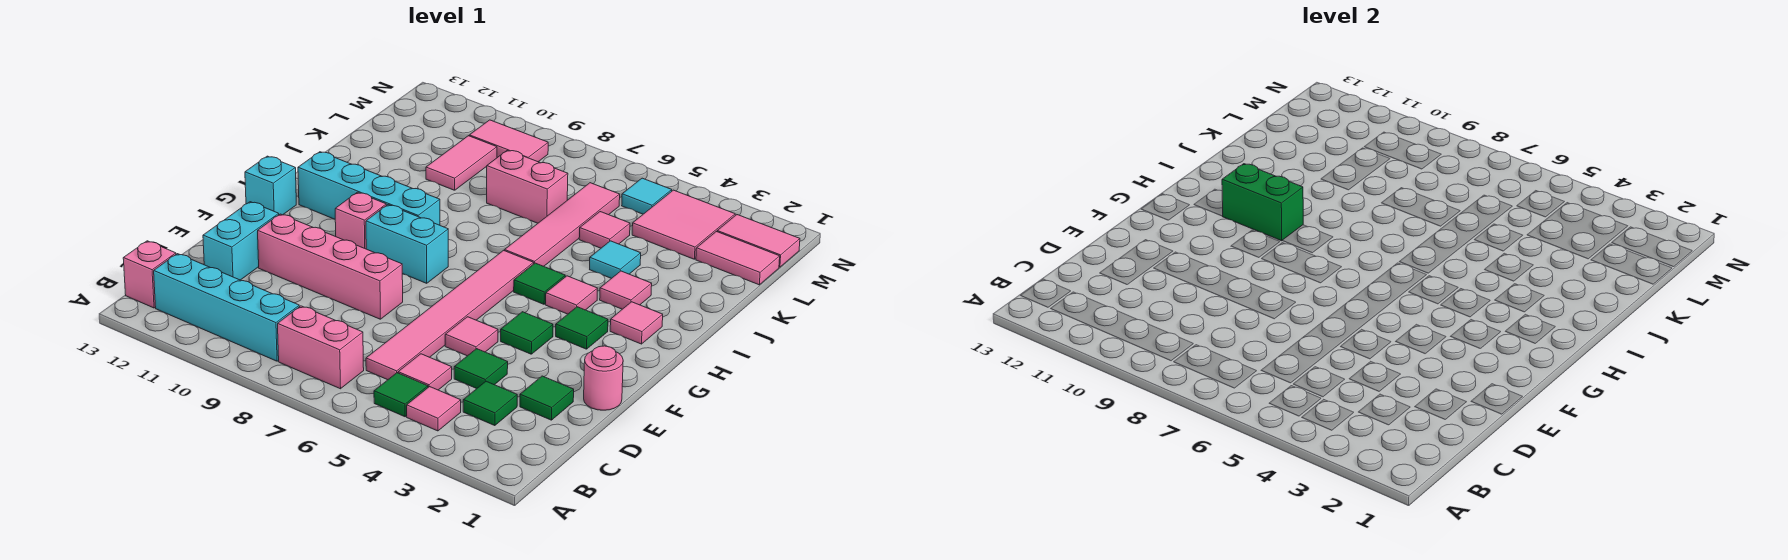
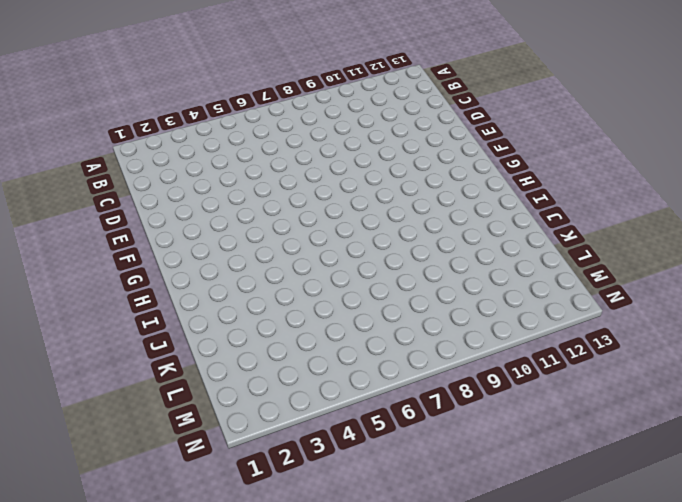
none -> pink tile B4 level 1
none -> green tile B5 level 1
none -> pink brick B7:B8 level 1
none -> cyan brick B9:B12 level 1

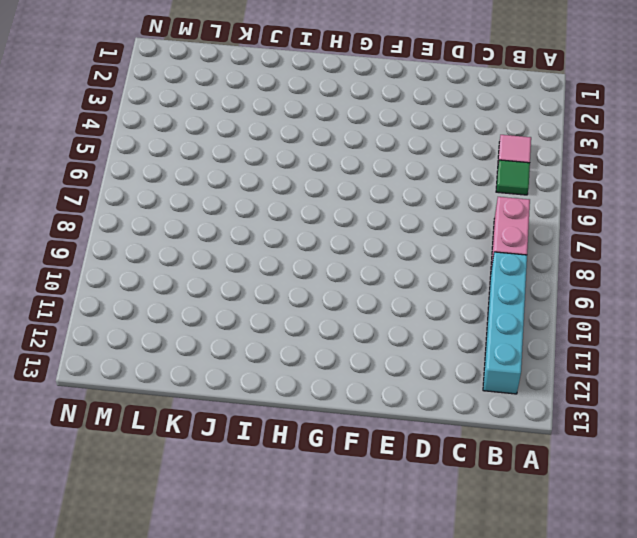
none -> pink brick B13 level 1
none -> green tile C3 level 1
none -> pink tile C5 level 1
none -> pink tile C6:H6 level 1

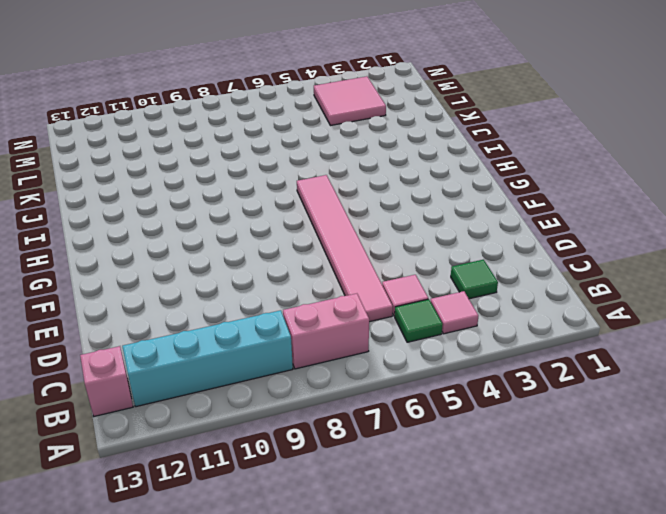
none -> green tile D2 level 1
none -> green tile D4 level 1
none -> cyan brick D12:E12 level 1
none -> pink round brick E1 level 1

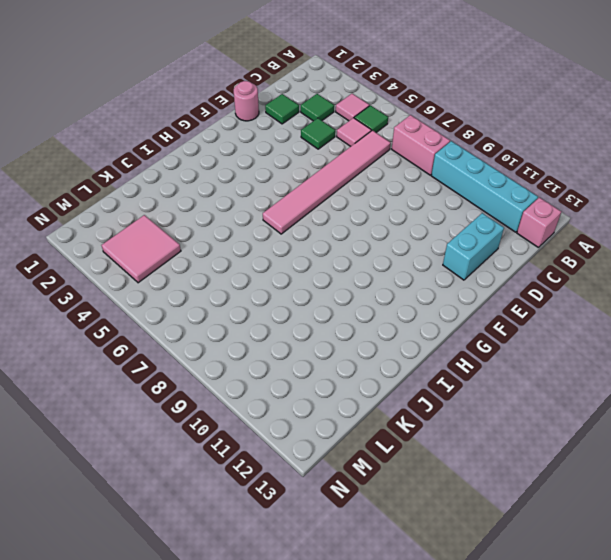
none -> pink tile E5 level 1
none -> pink brick E8:E11 level 1
none -> green tile F4 level 1
none -> green tile G3 level 1

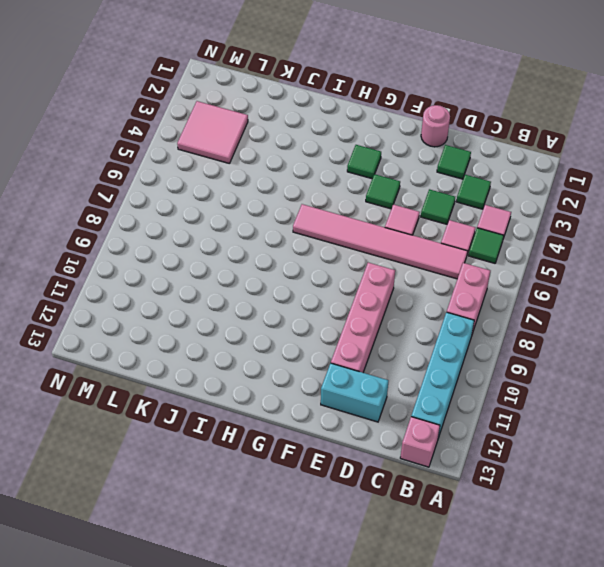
none -> cyan brick G8:G9 level 1
none -> pink brick G10 level 1
none -> cyan brick G13 level 1
none -> pink tile H2 level 1

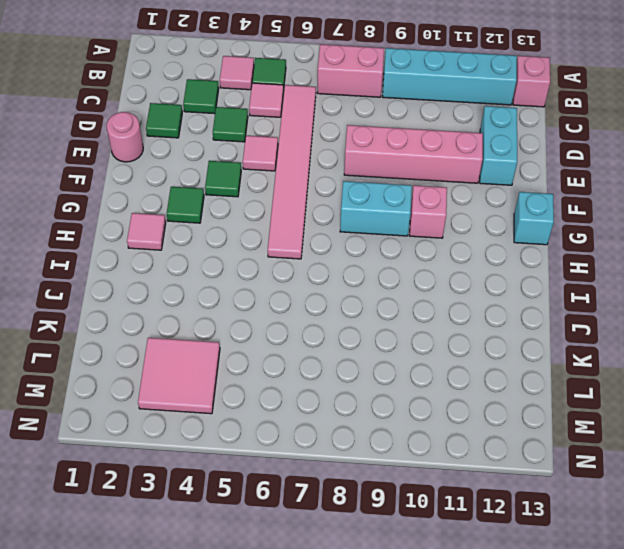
none -> pink tile H4 level 1
none -> green tile H5 level 1
none -> cyan brick H9:H12 level 1
none -> pink tile I3 level 1

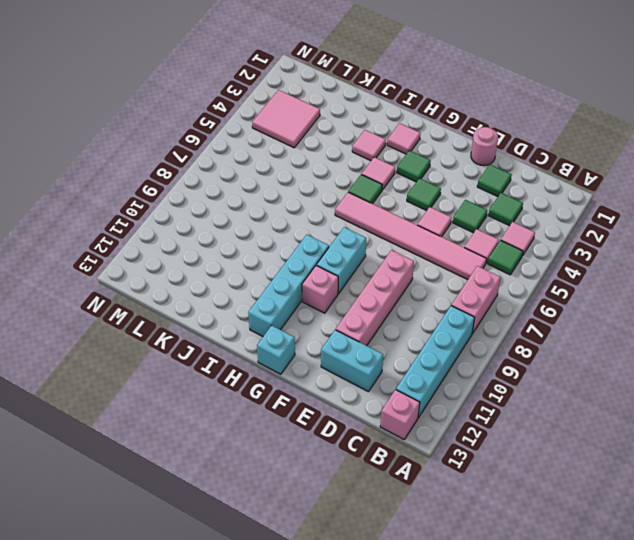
none -> pink tile I6:L6 level 1
none -> cyan tile J4 level 1
none -> pink tile K5 level 1
none -> pink brick K7:K8 level 1

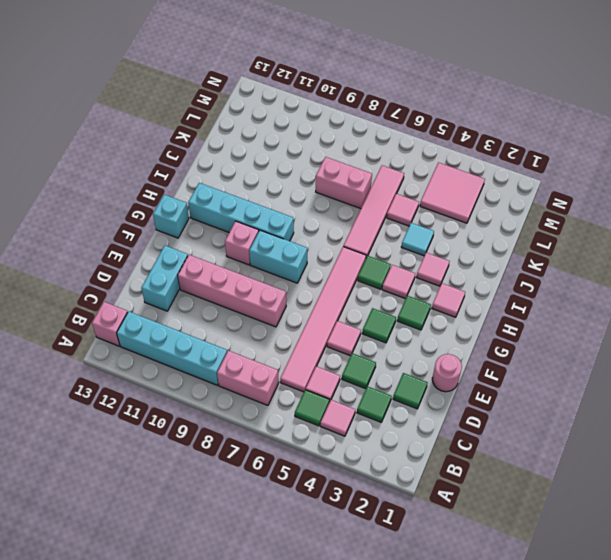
none -> pink tile K10:L10 level 1
none -> pink tile L1:L2 level 1
none -> pink tile M1:M2 level 1
none -> cyan tile M5 level 1

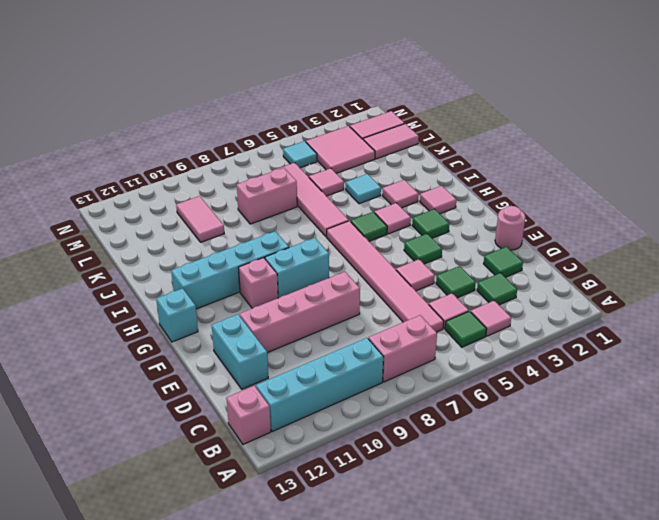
none -> pink tile M9:M10 level 1
none -> green brick H10:H11 level 2

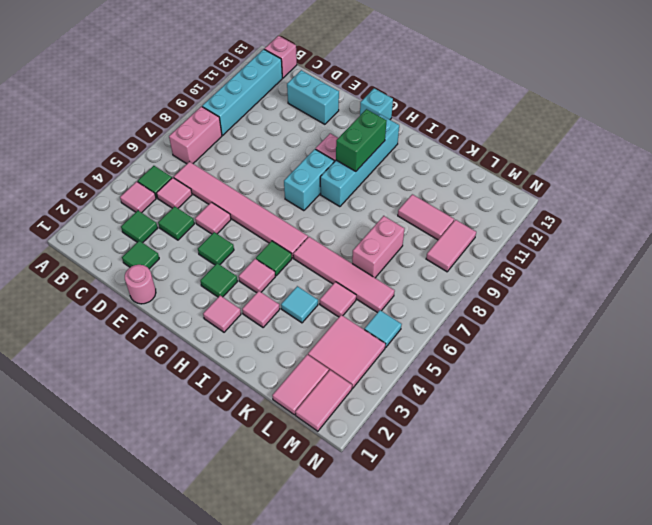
none -> pink brick E8:E11 level 1

